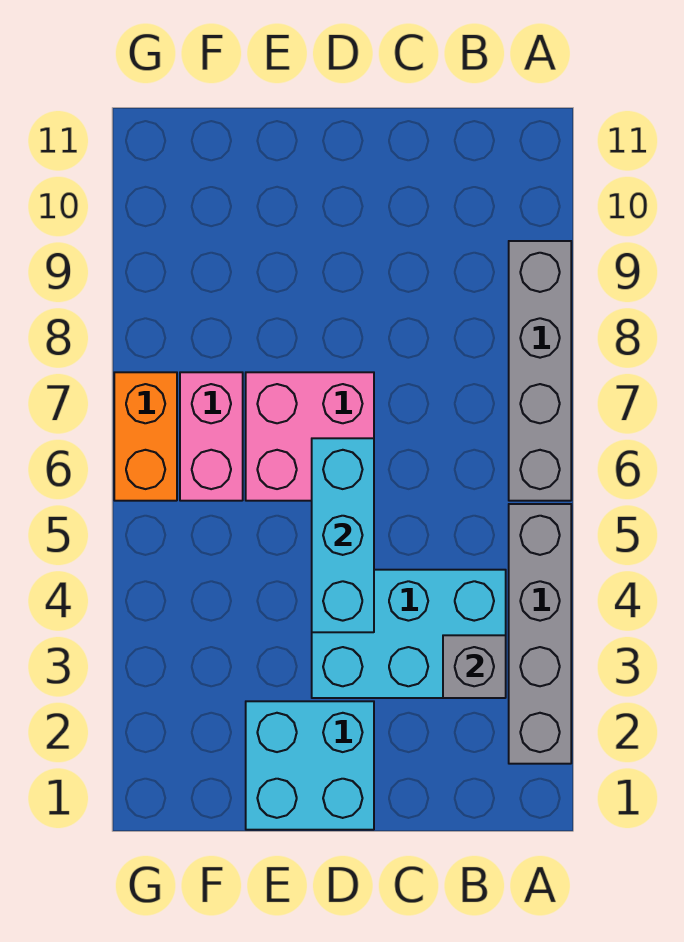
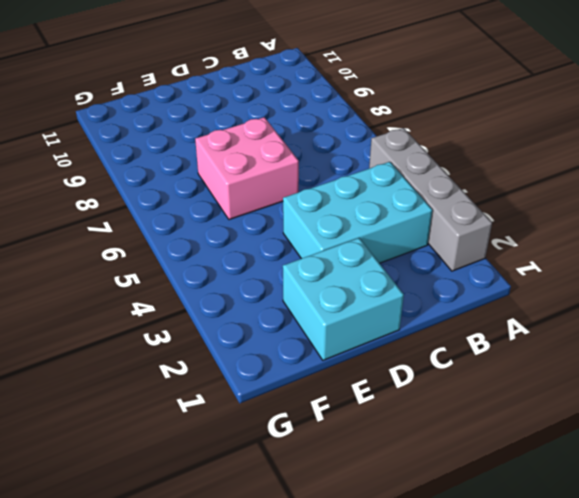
none -> grey brick A6:A9 level 1
none -> pink brick F6:F7 level 1

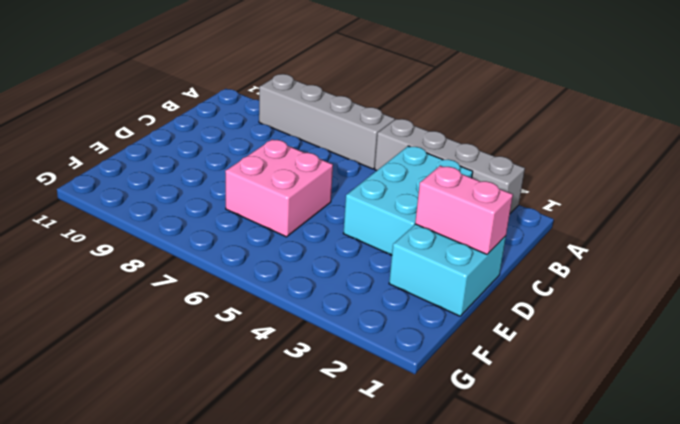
pink brick D1:D2 level 2 -> pink brick F6:F7 level 1
none -> orange brick G6:G7 level 1
none -> grey brick B3 level 2

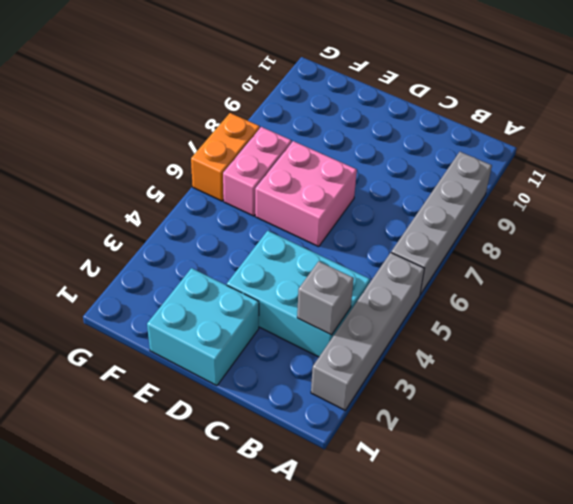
none -> cyan brick D4:D6 level 2

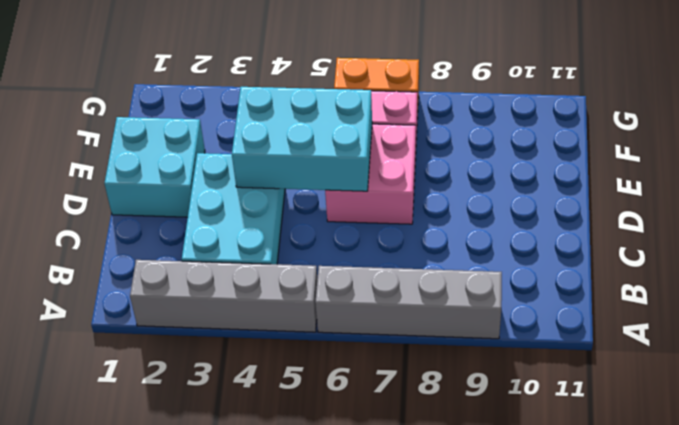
cyan brick D4:E6 level 2 -> cyan brick D4:D6 level 2
none -> grey brick B3 level 2

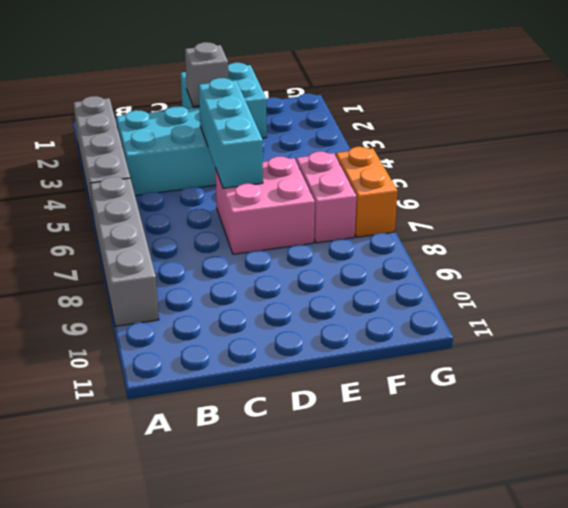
grey brick D2 level 2 -> grey brick B3 level 2

